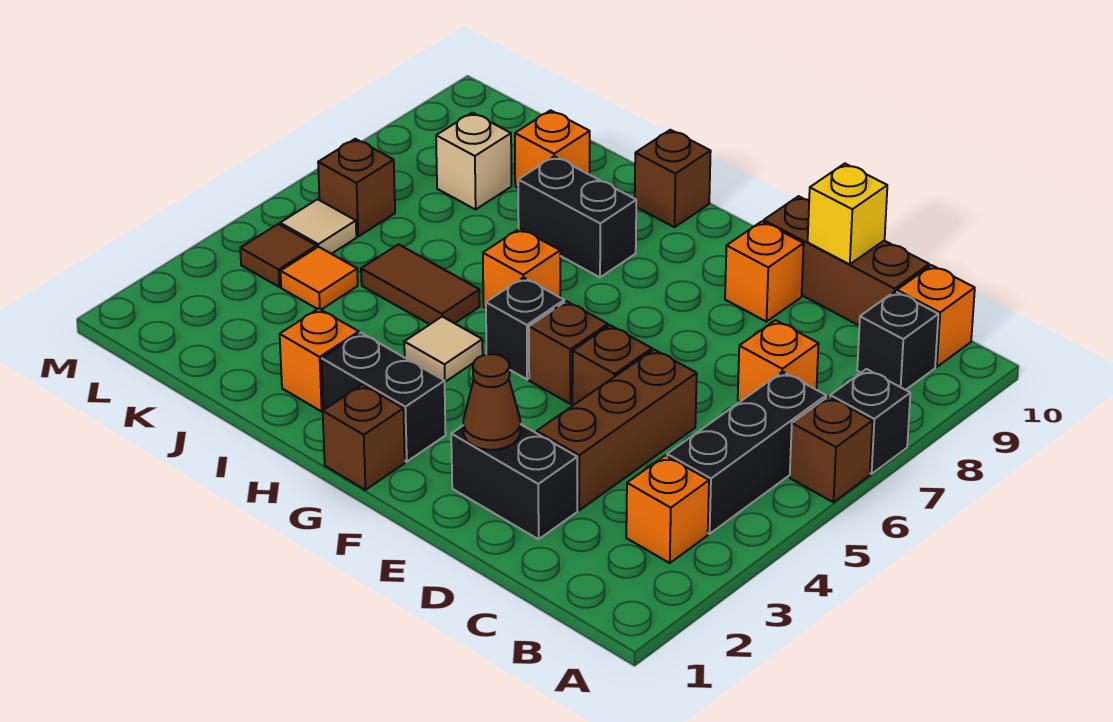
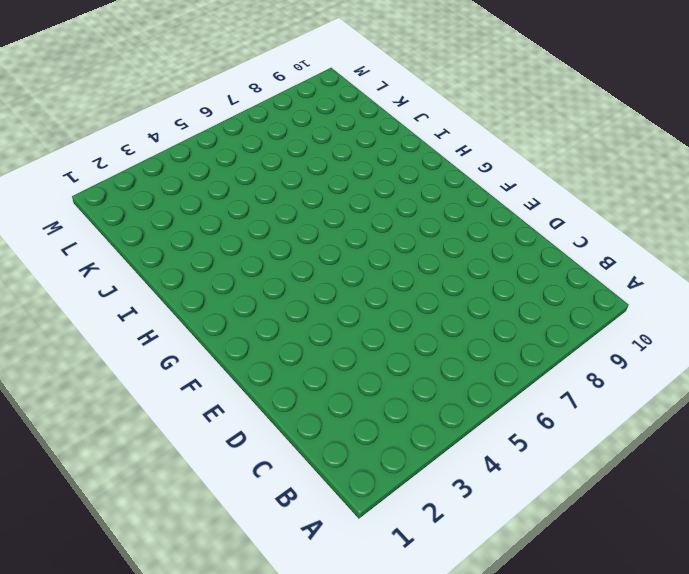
none -> brown brick A6 level 1
none -> black brick A7 level 1
none -> orange brick B3 level 1
none -> black brick B4:B6 level 1

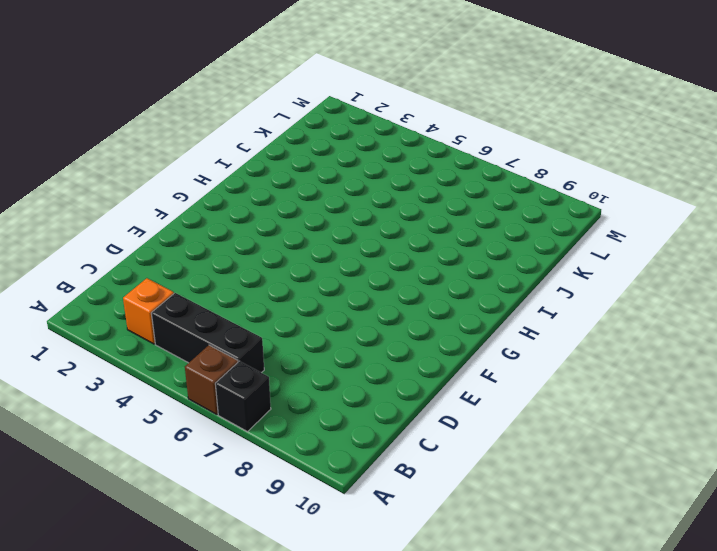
none -> black brick B9 level 1
none -> orange brick B10 level 1
none -> orange brick C7 level 1
none -> brown brick C10:E10 level 1

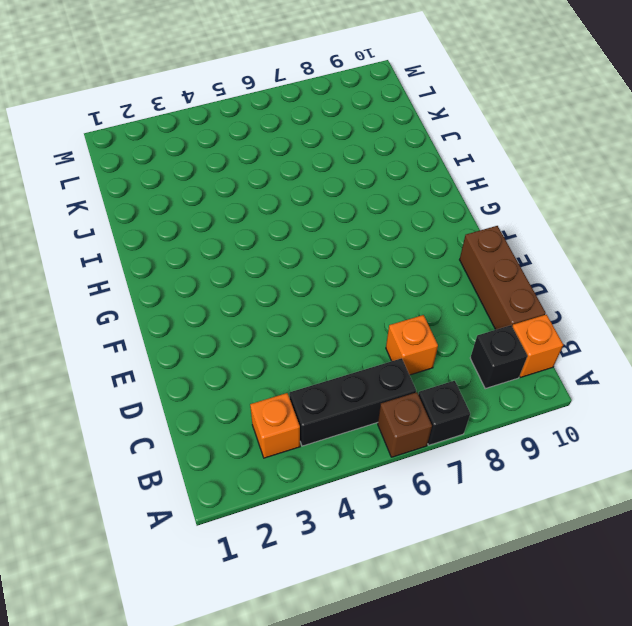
none -> black brick D2:E2 level 1
none -> brown brick D3:D5 level 1
none -> brown brick E5 level 1
none -> orange brick E9 level 1

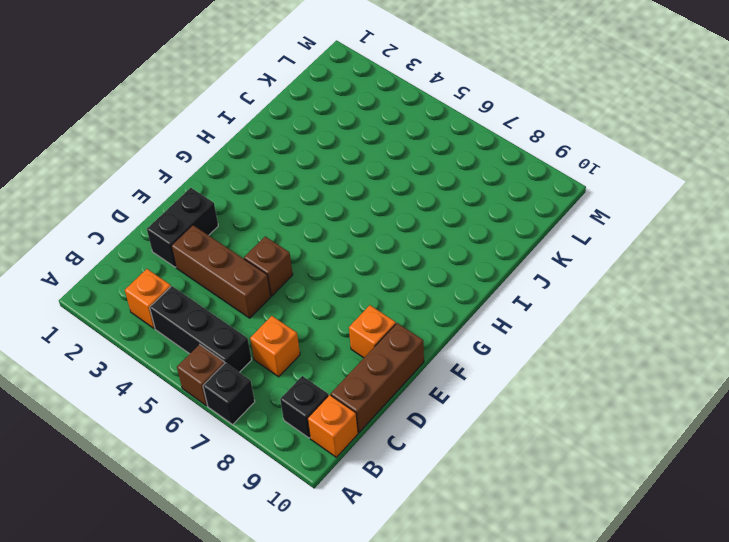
none -> brown brick F5 level 1
none -> brown brick G1 level 1
none -> black brick G2:H2 level 1
none -> black brick G5 level 1

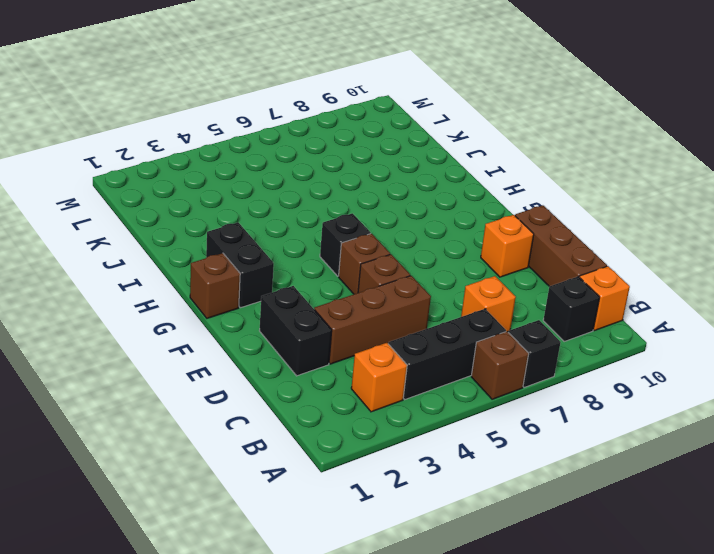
none -> tan tile H4 level 1
none -> orange brick H6 level 1
none -> black brick H8:I8 level 1
none -> brown brick H10 level 1

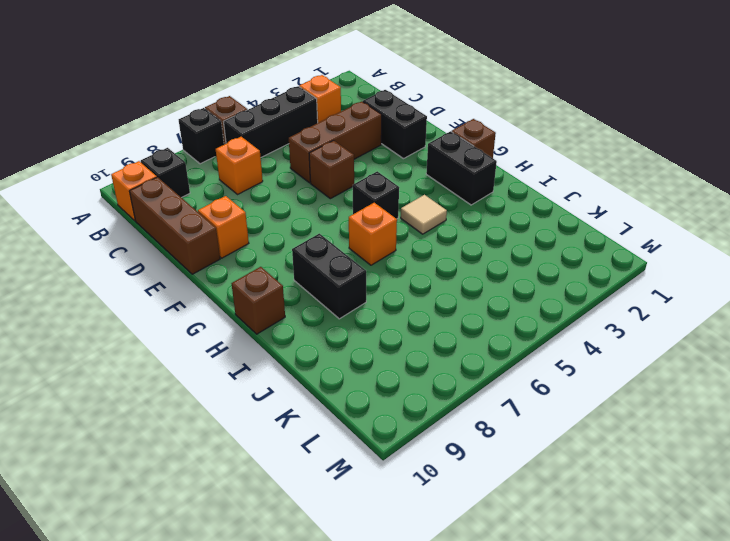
none -> brown brick F5 level 1
none -> orange brick I2 level 1
none -> brown tile I5:J5 level 1
none -> orange brick J9 level 1

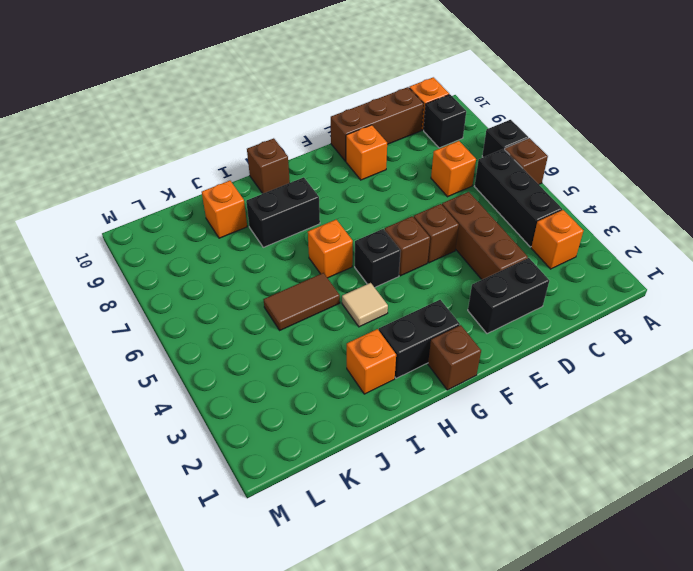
none -> orange tile K4 level 1
none -> tan brick K8 level 1
none -> brown tile L4 level 1
none -> tan tile L5 level 1

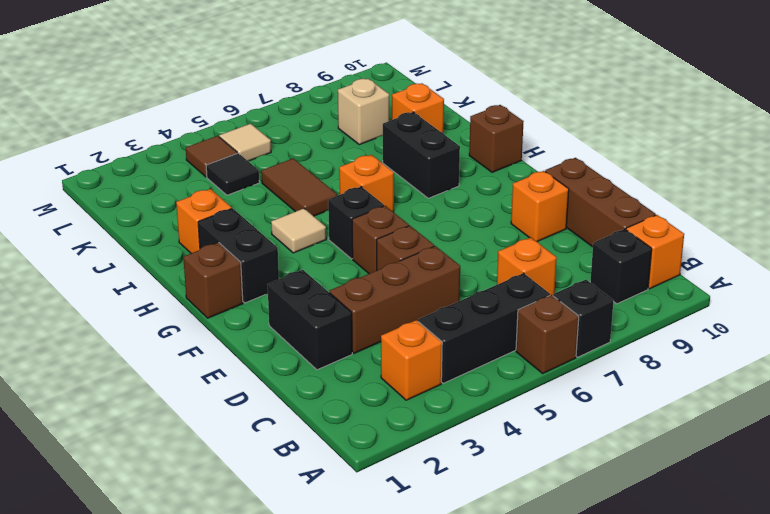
black tile K4 level 1 -> orange tile K4 level 1
none -> brown brick L6 level 1
none -> yellow brick D10 level 2
none -> brown cone E2 level 2

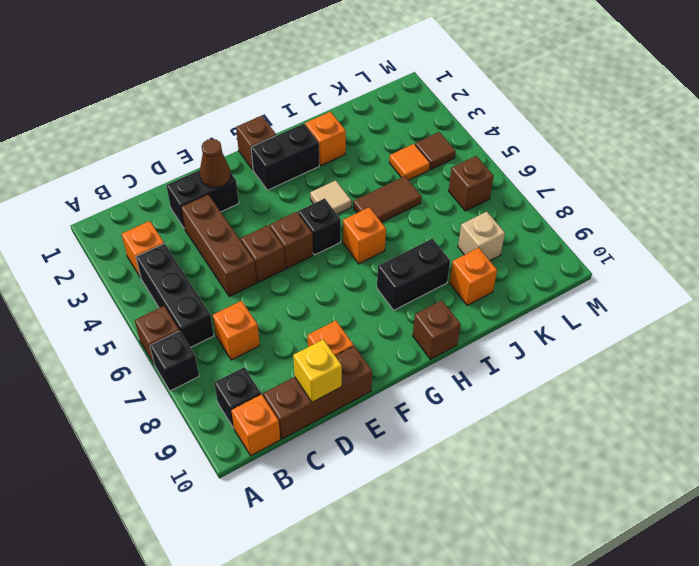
none -> tan tile L5 level 1

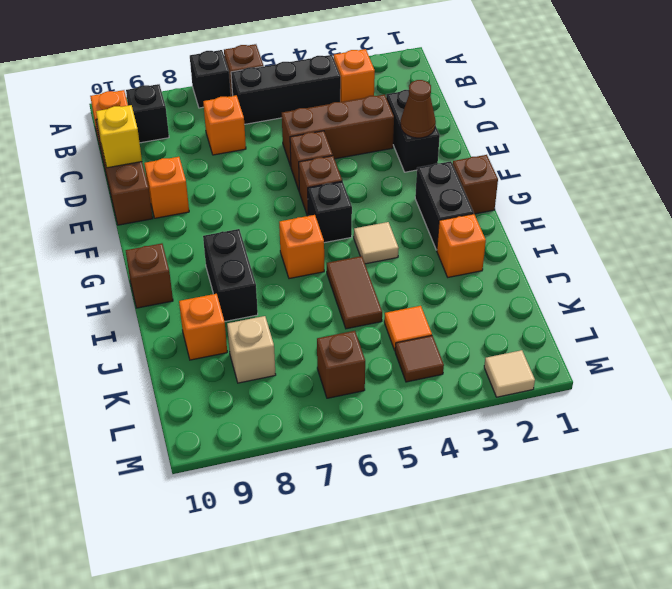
tan tile M2 level 1 -> tan tile L5 level 1

